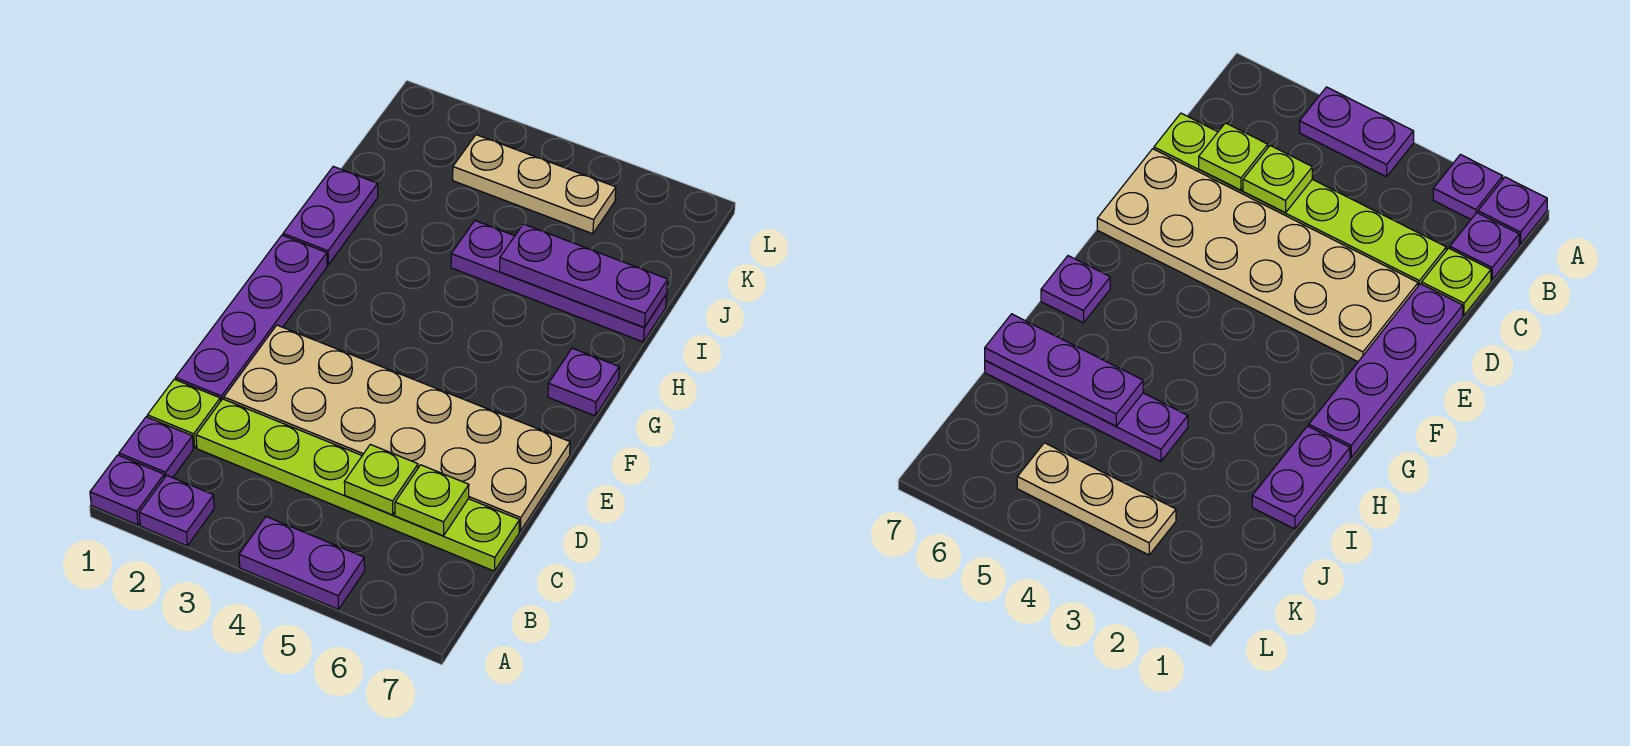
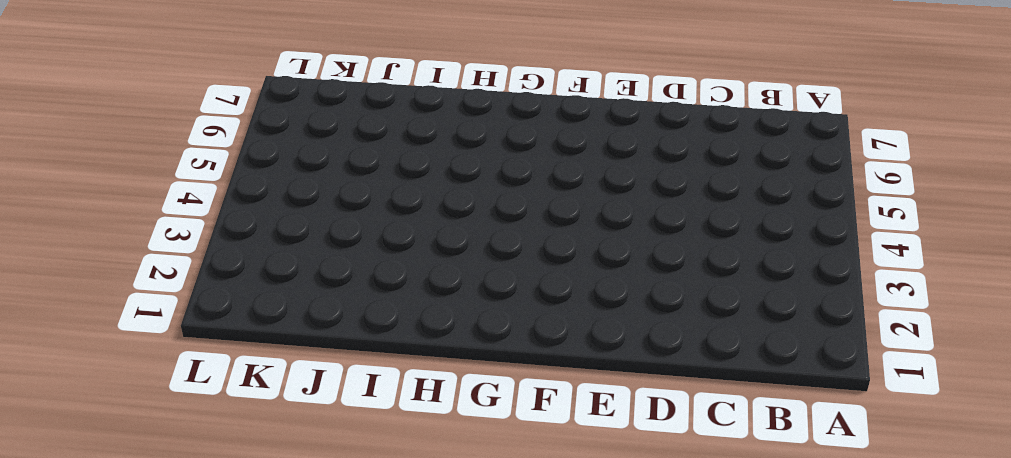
none -> purple plate A1 level 1
none -> purple plate A2 level 1
none -> purple plate A4:A5 level 1

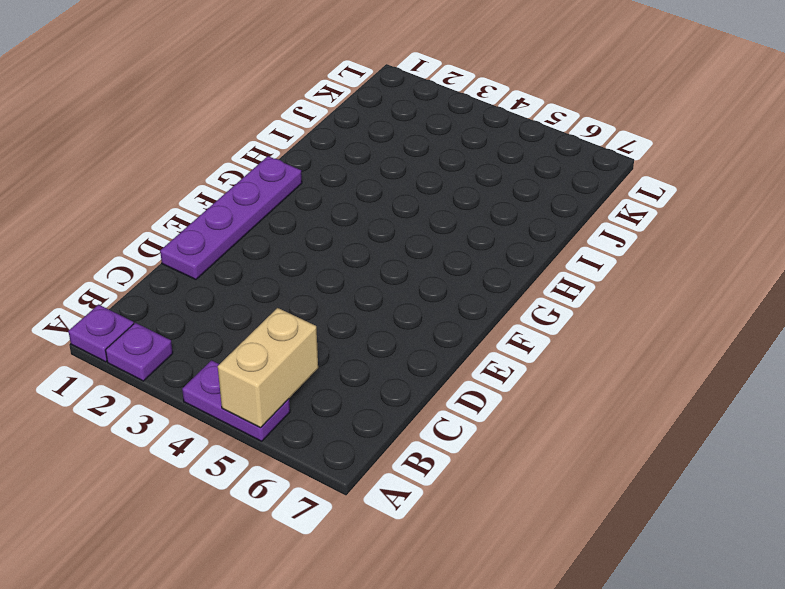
tan brick A5:B5 level 2 -> none
none -> purple plate B1 level 1
none -> lime plate C1 level 1
none -> lime plate C2:C7 level 1

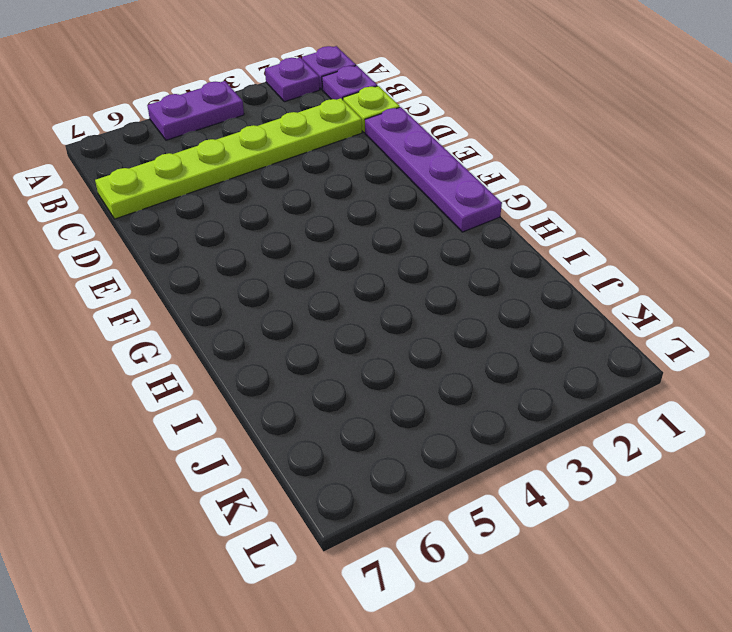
none -> tan plate D2:E7 level 1
none -> purple plate G7 level 1
none -> purple plate H1:I1 level 1

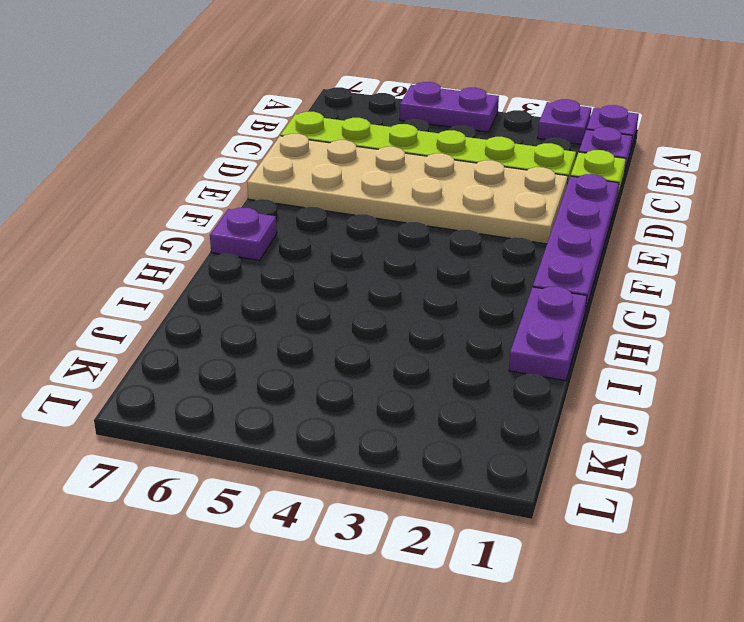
none -> purple plate I4:I7 level 1
none -> tan plate K3:K5 level 1
none -> lime plate C5 level 2

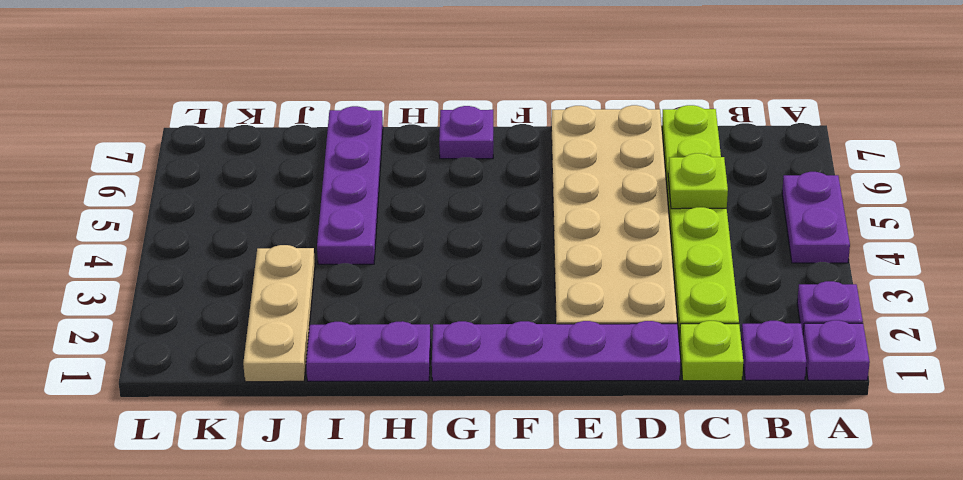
tan plate J1:J3 level 1 -> tan plate K3:K5 level 1
none -> lime plate C6 level 2
none -> purple plate I5:I7 level 2

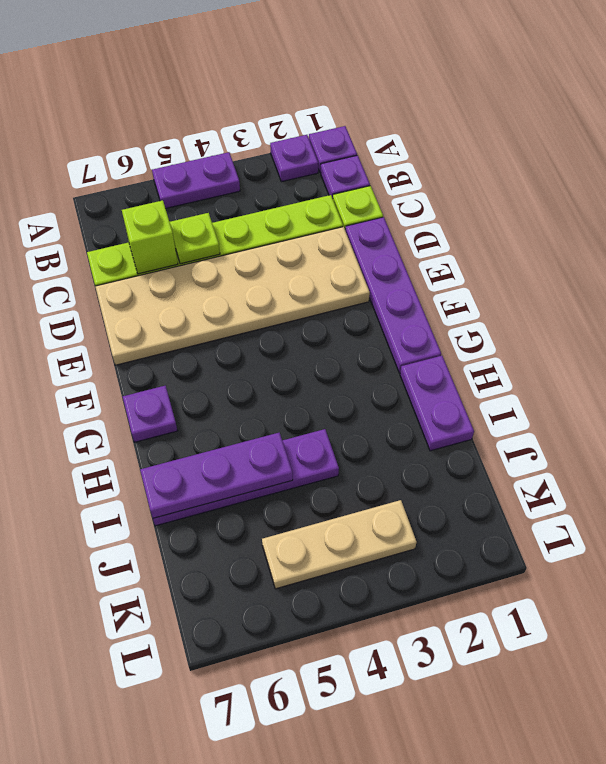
lime brick C6 level 2 -> lime plate C6 level 2

